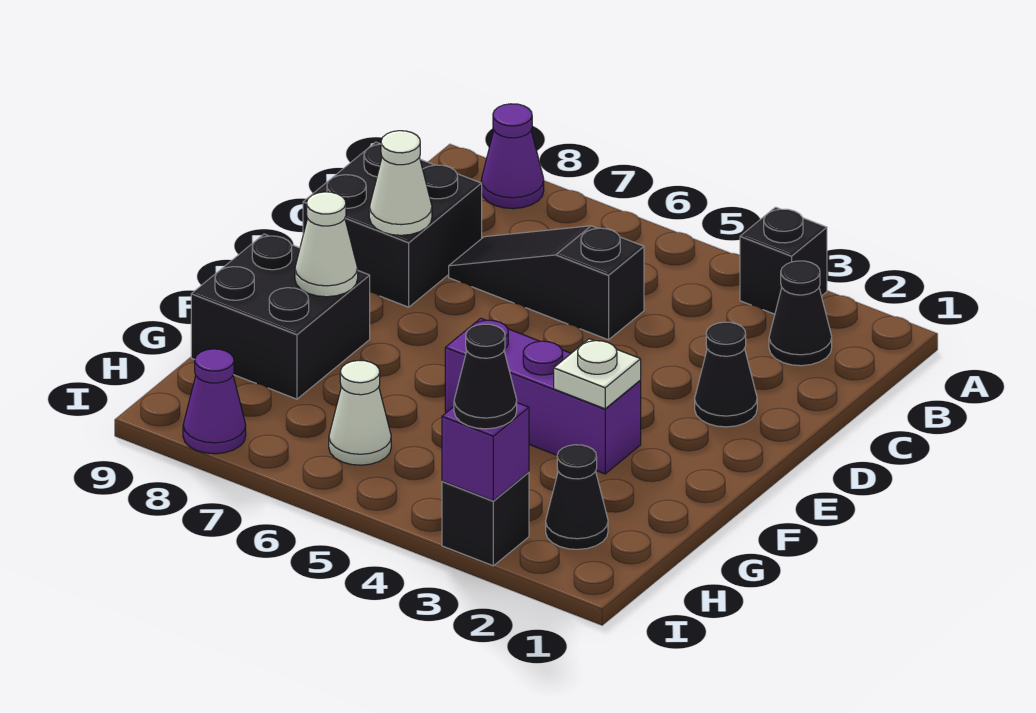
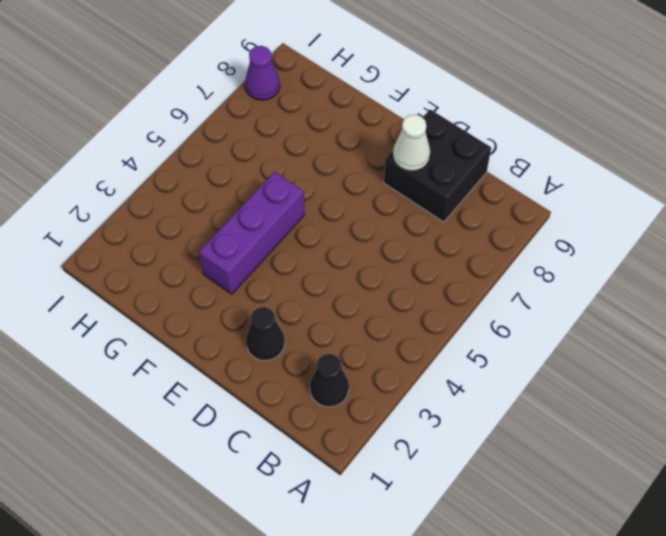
none -> black brick A3 level 1
none -> purple cone A8 level 1
none -> black slope C5:C7 level 1 top 5

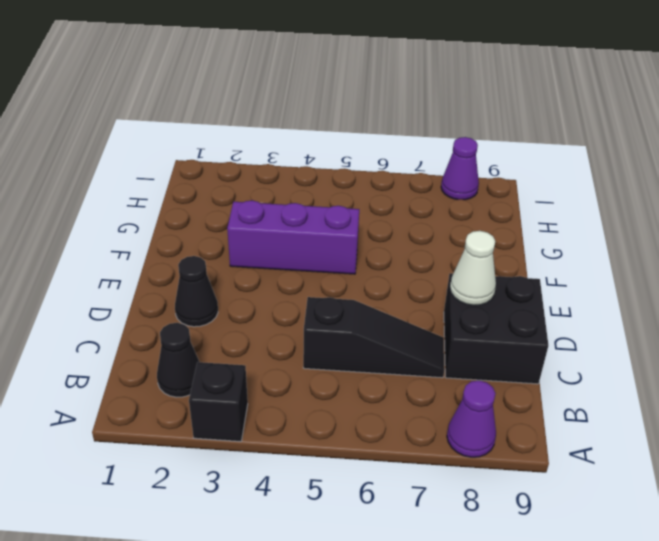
none -> black brick F8:G9 level 1
none -> black cone H2 level 1
none -> white cone H6 level 1

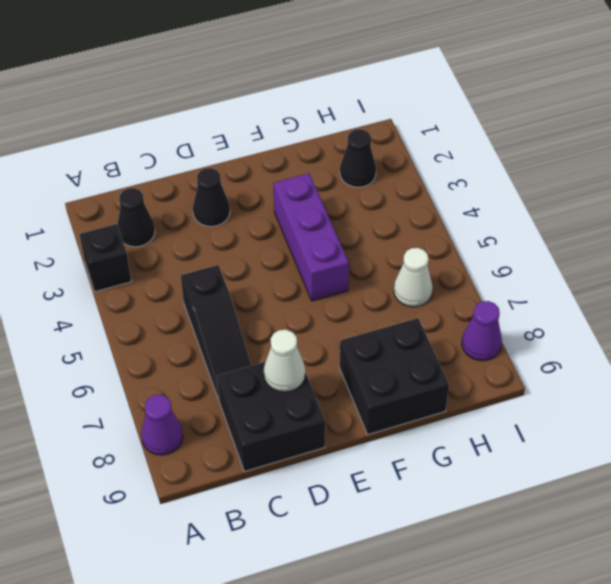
none -> black brick I3 level 1
none -> white plate F3 level 2
none -> white cone F8 level 2

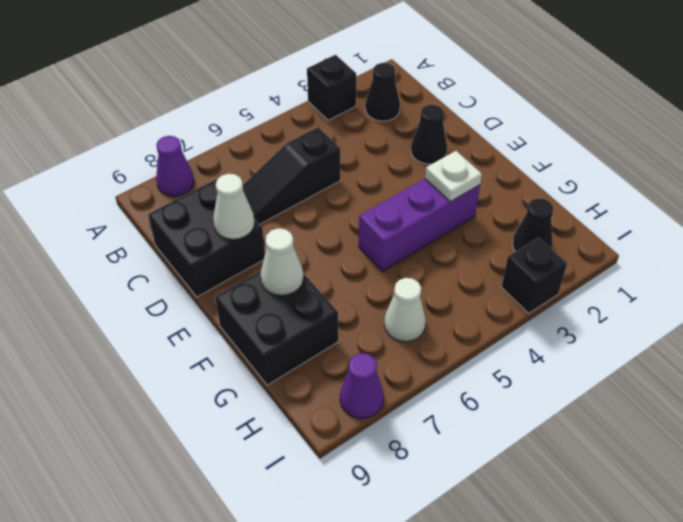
none -> purple brick I3 level 2
none -> black cone I3 level 3

